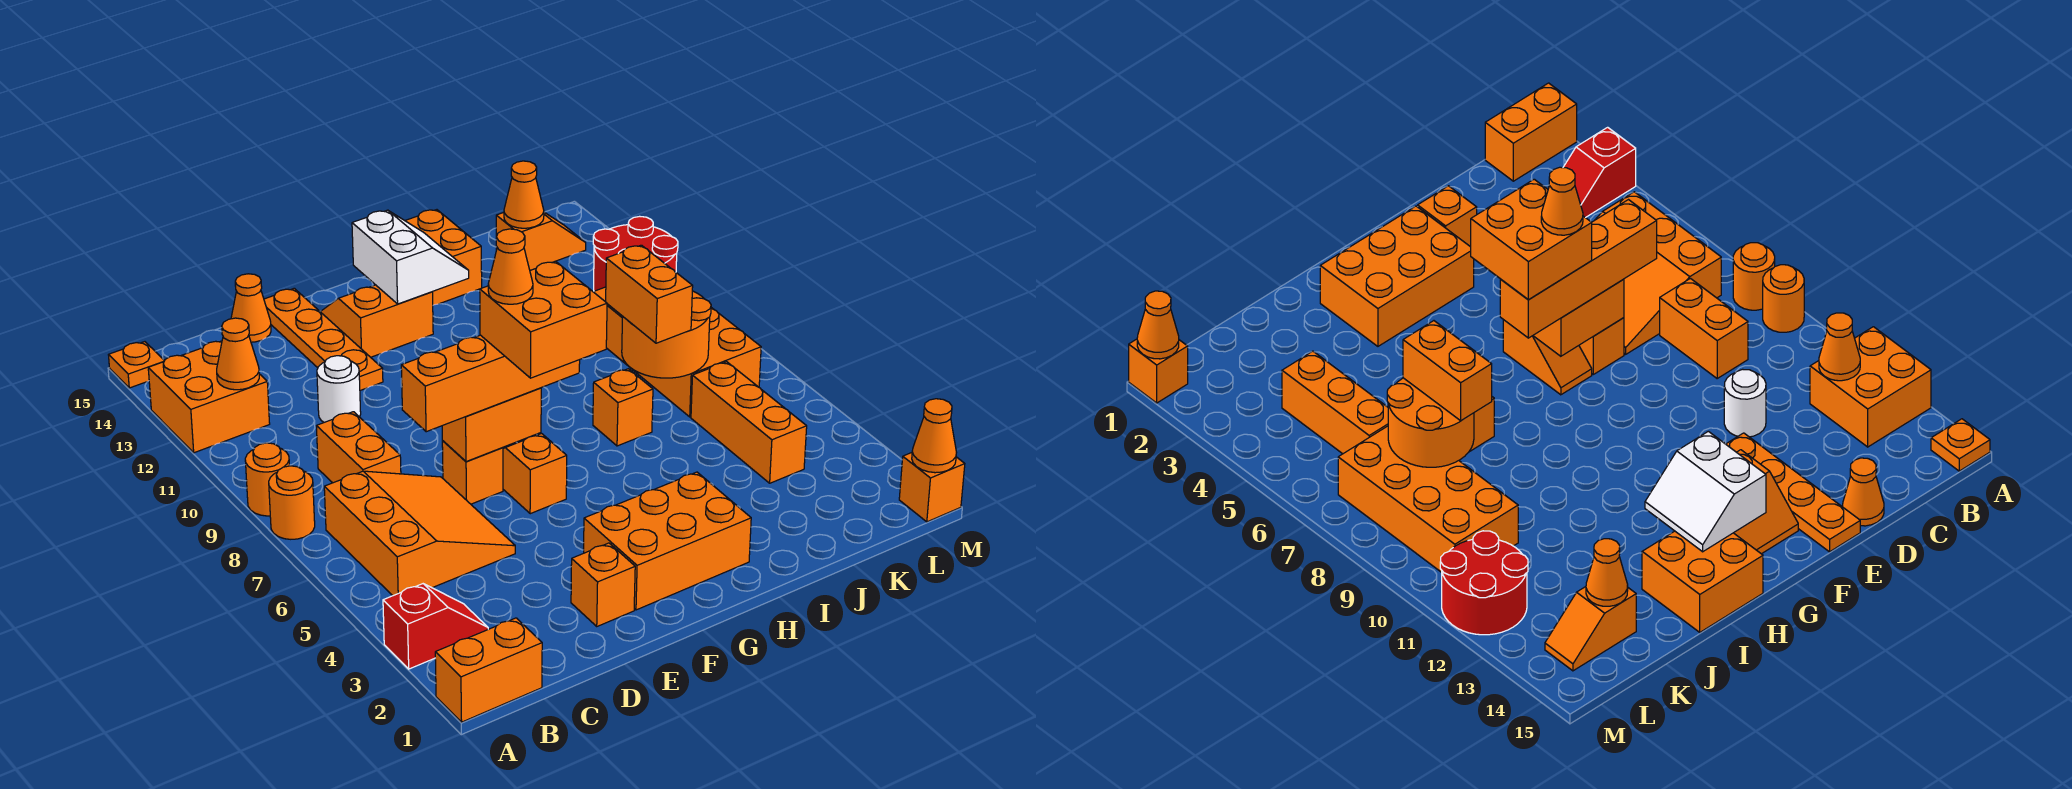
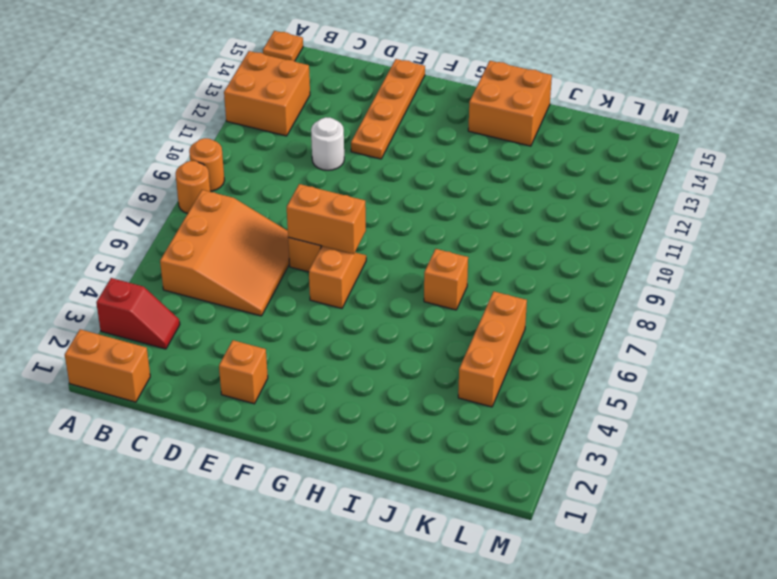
none -> orange brick C8:C9 level 1
none -> orange cone D15 level 1
none -> orange brick F2:H3 level 1
none -> orange slope F13:G14 level 1 top 13

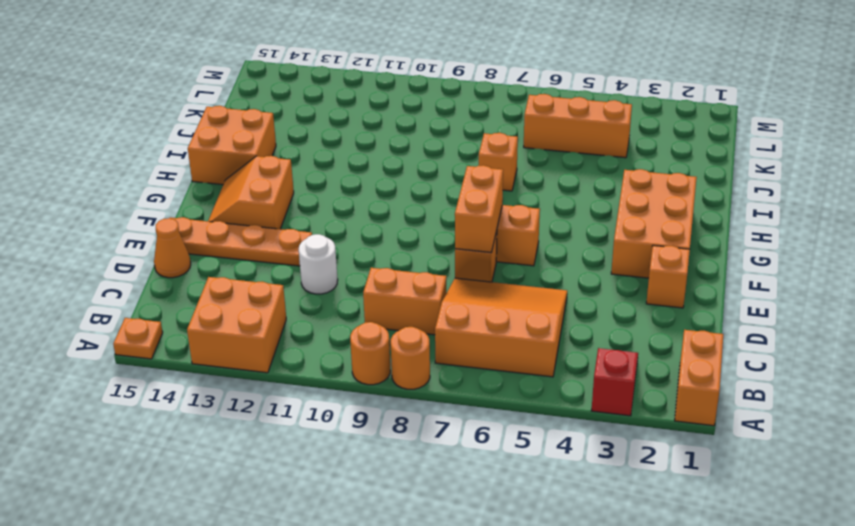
none -> orange brick K7:L10 level 1
none -> orange slope K14:L14 level 1 top K
none -> red round brick L11:M12 level 1
none -> orange brick M1 level 1

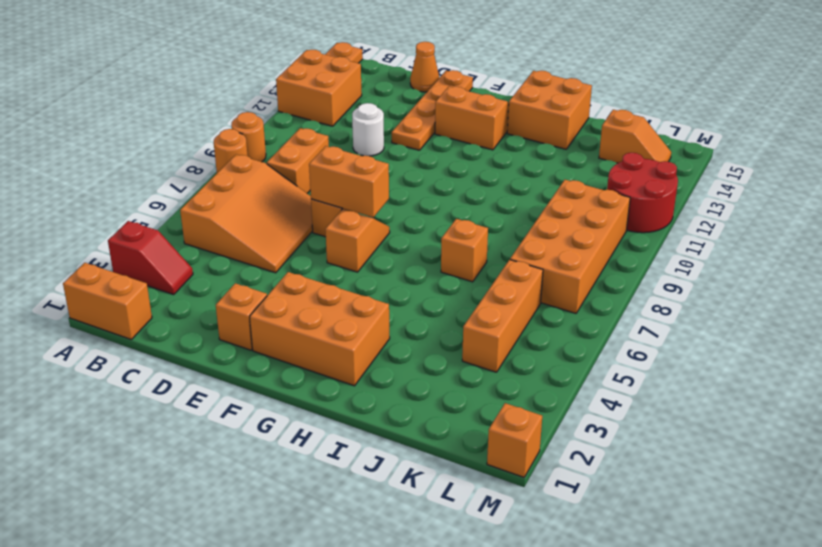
none -> orange cone B12 level 2
none -> white slope G13:H14 level 2 top G
none -> orange round brick J7:K8 level 2
none -> orange cone K14 level 2

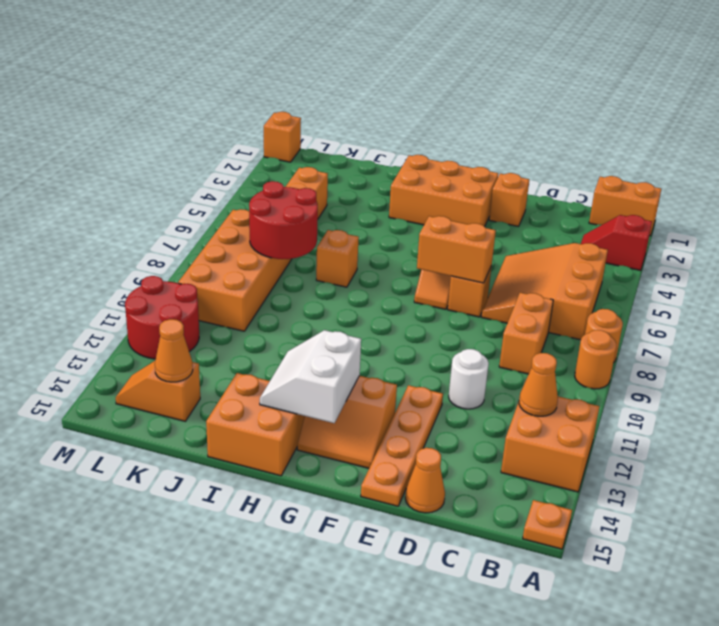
red round brick J7:K8 level 2 -> orange round brick J7:K8 level 2
none -> orange cone M1 level 2
none -> orange brick D7:G7 level 3
none -> orange brick J7:J8 level 3
none -> orange brick F6:G7 level 4

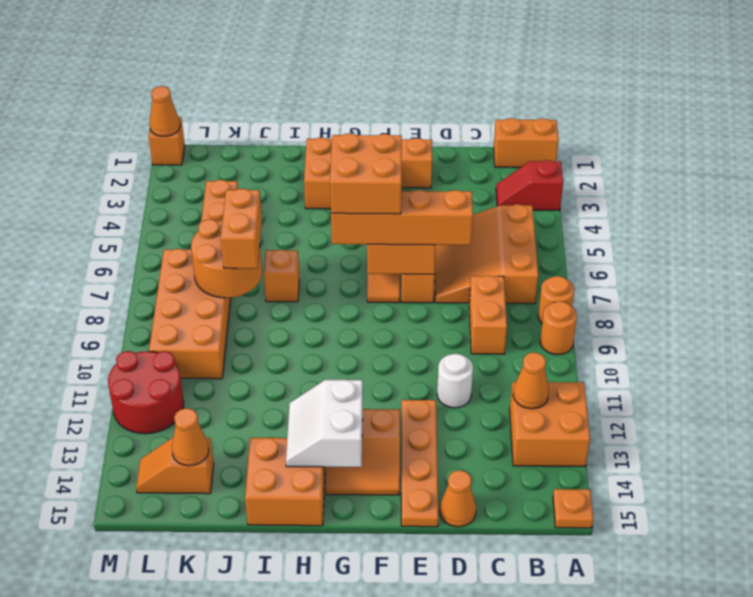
none -> orange cone F7 level 5

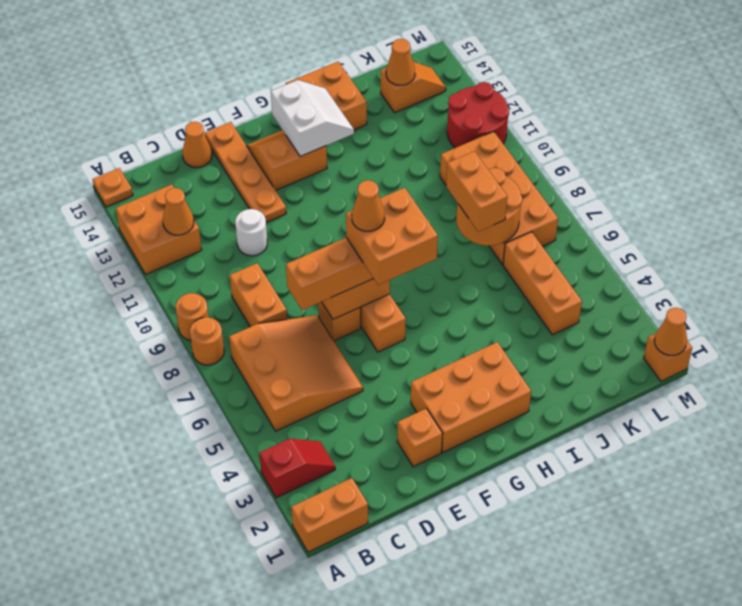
none -> orange brick I7 level 1

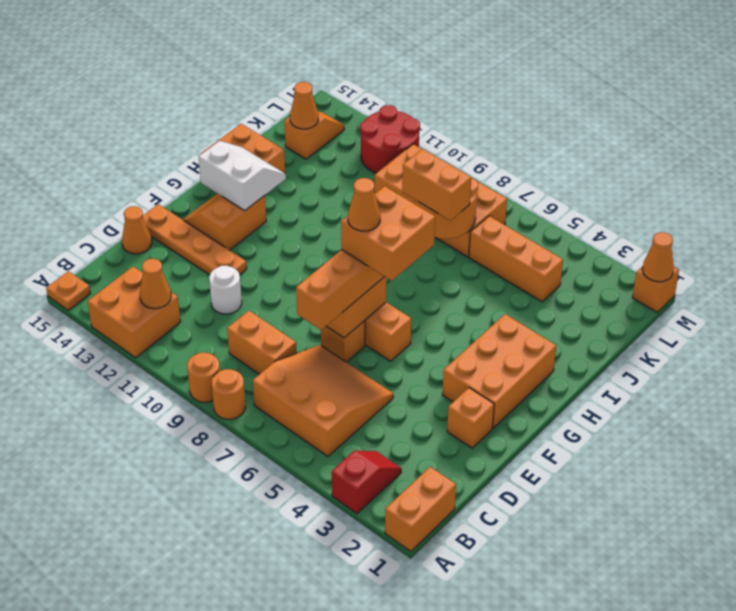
none -> orange brick I7 level 1

